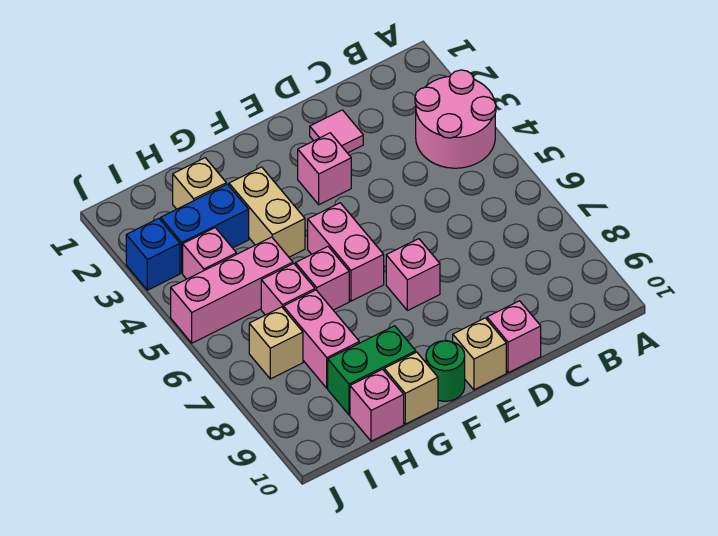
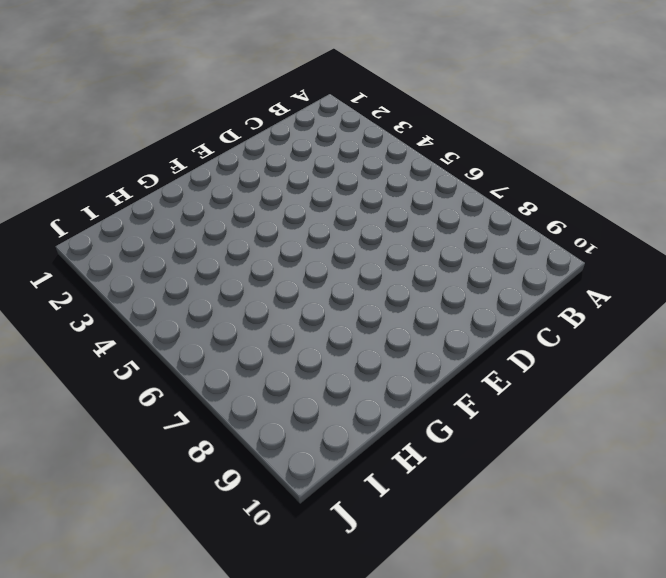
none -> pink round brick A3:B4 level 1
none -> pink tile D2 level 1
none -> pink brick D10 level 1

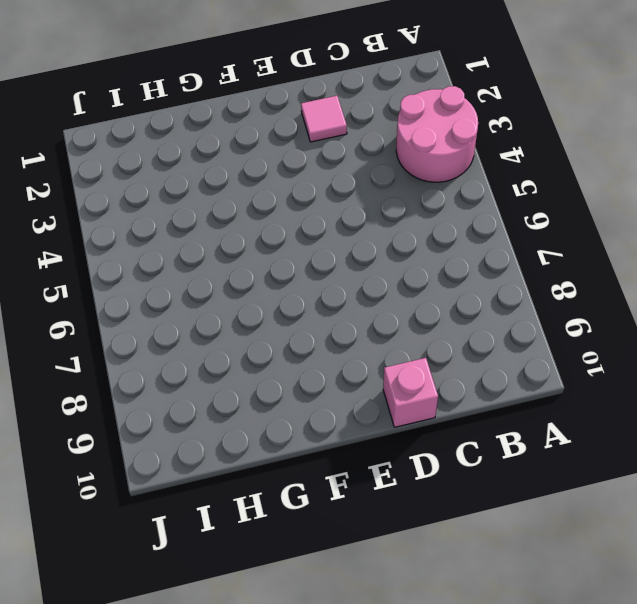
none -> pink brick E3 level 1
none -> pink brick E7 level 1
none -> tan brick E10 level 1

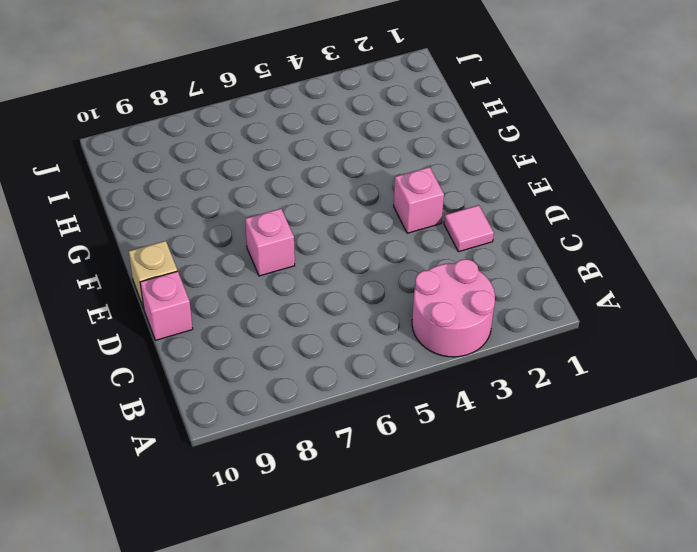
none -> pink brick F5:F6 level 1
none -> green round brick F10 level 1
none -> tan brick G3:G4 level 1

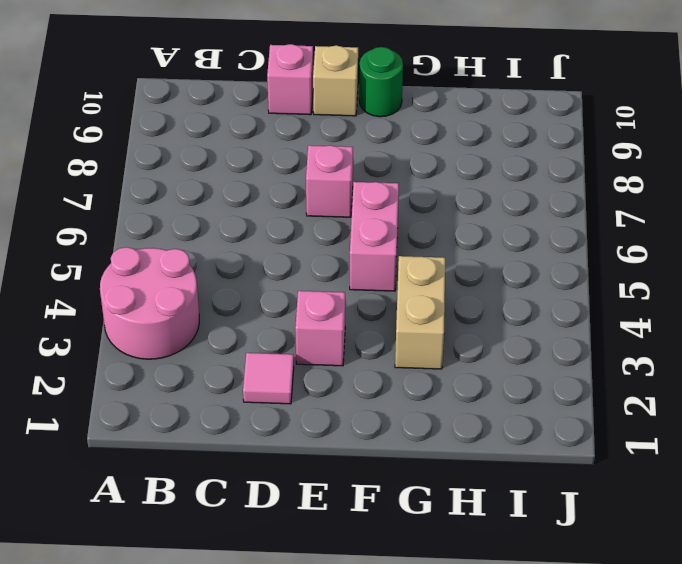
none -> pink brick G6 level 1
none -> green brick G9:H9 level 1
none -> tan brick G10 level 1

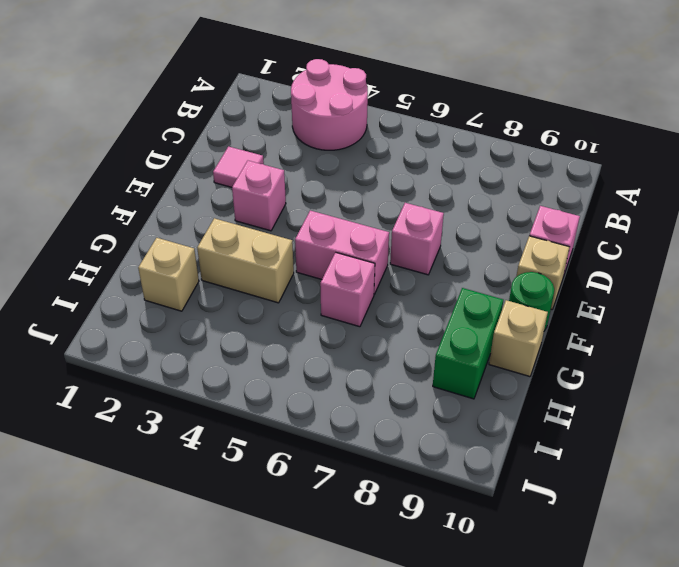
none -> blue brick H3:I3 level 1
none -> pink brick H5:J5 level 1
none -> pink brick H6 level 1

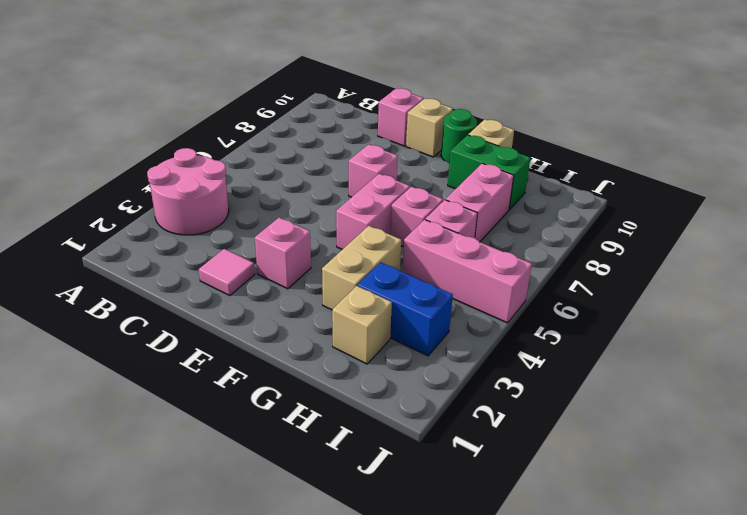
none -> pink brick H10 level 1
none -> pink brick I4 level 1
none -> tan brick I7 level 1

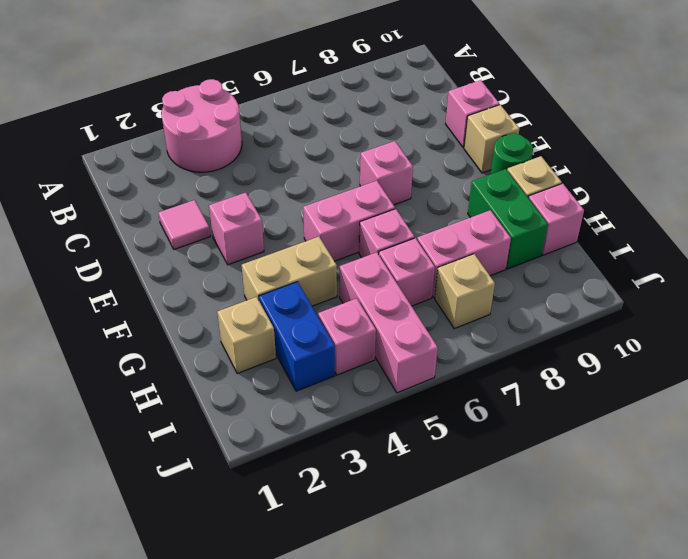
none -> blue brick J3 level 1

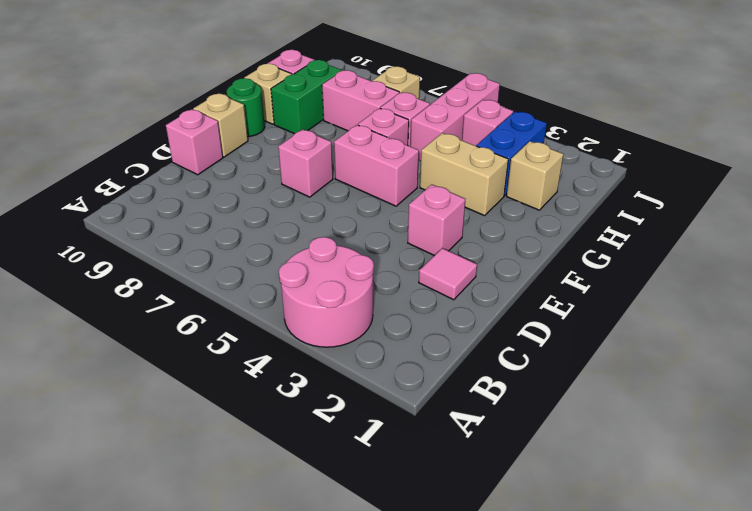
none -> blue brick J3 level 1

